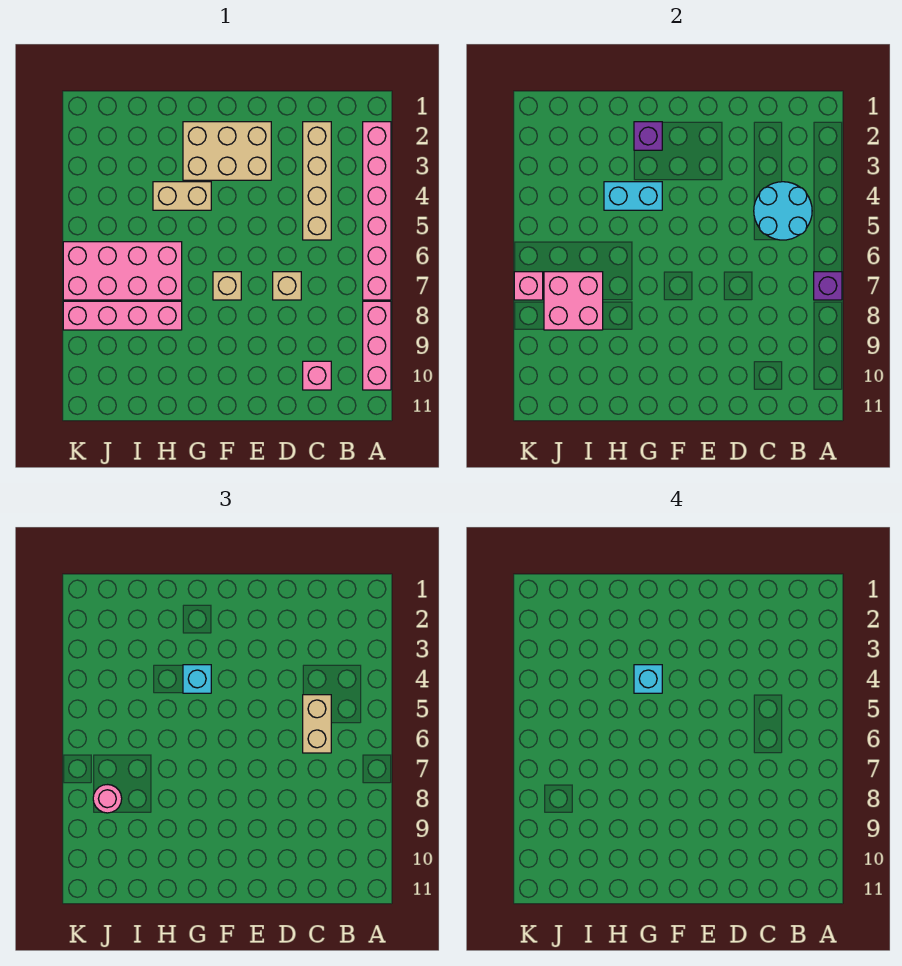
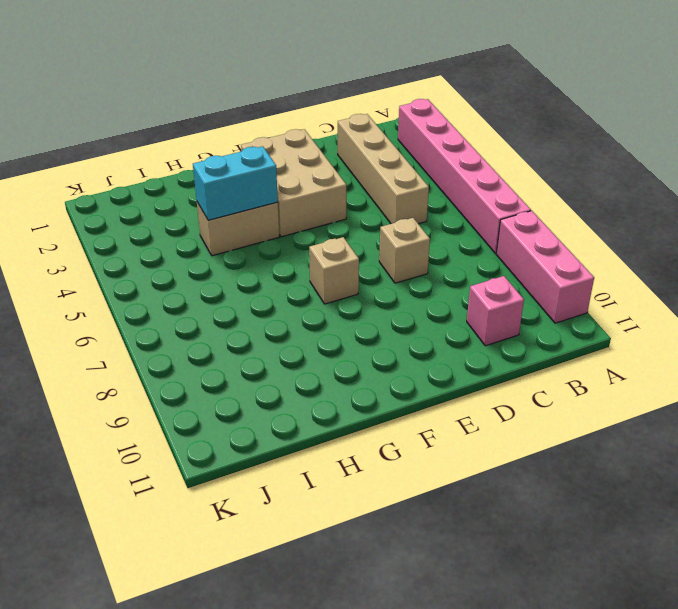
tan brick E2:F4 level 1 -> tan brick E2:G3 level 1
none -> pink brick H6:K7 level 1
none -> pink brick H8:K8 level 1
none -> purple brick A7 level 2

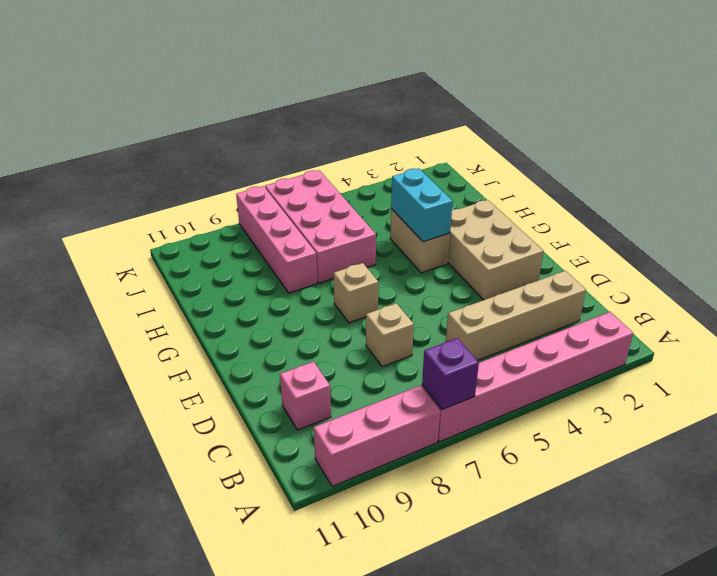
none -> cyan round brick B4:C5 level 2
none -> purple brick G2 level 2
none -> pink brick I7:J8 level 2

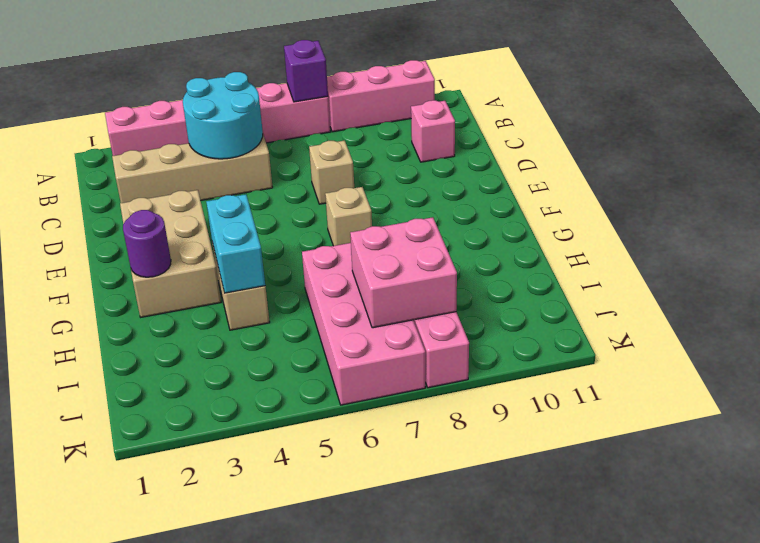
purple round brick G2 level 2 -> purple brick G2 level 2
none -> pink brick K7 level 2
none -> tan brick C5:C6 level 3
none -> cyan brick G4 level 3

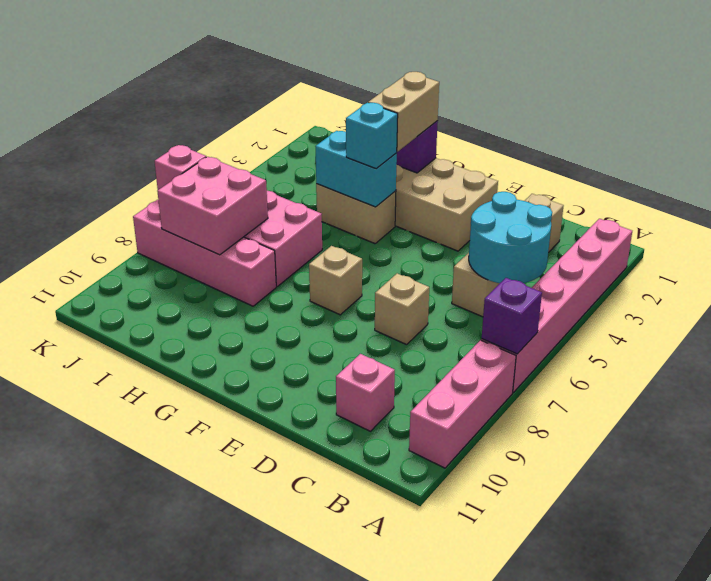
tan brick G2:G3 level 3 -> tan brick C5:C6 level 3
none -> pink round brick J8 level 3
none -> cyan brick G4 level 4

